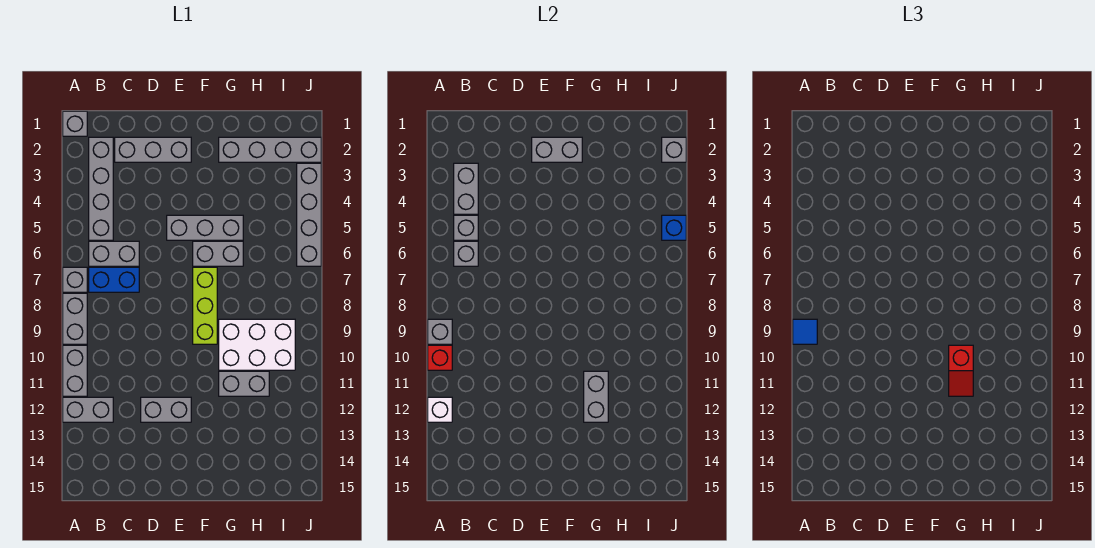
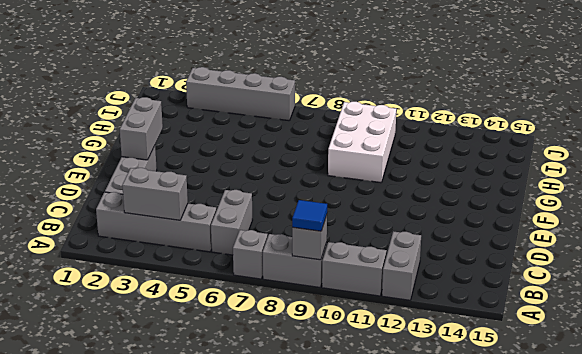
none -> grey brick A1 level 1
none -> blue brick B7:C7 level 1
none -> grey brick D12:E12 level 1

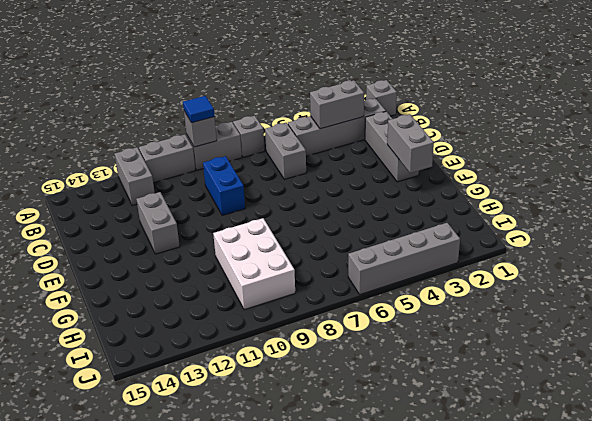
blue brick C9:D9 level 1 -> blue brick B7:C7 level 1
none -> grey brick E5:G5 level 1
none -> grey brick F6:G6 level 1
none -> lime brick F7:F9 level 1

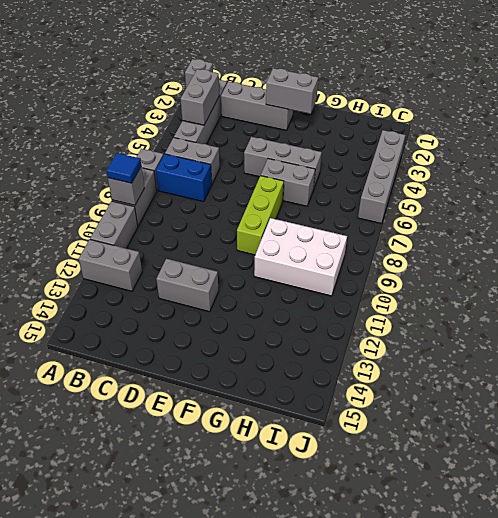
none -> grey brick G2:J2 level 1
none -> grey brick G11:H11 level 1
none -> red brick A10 level 2

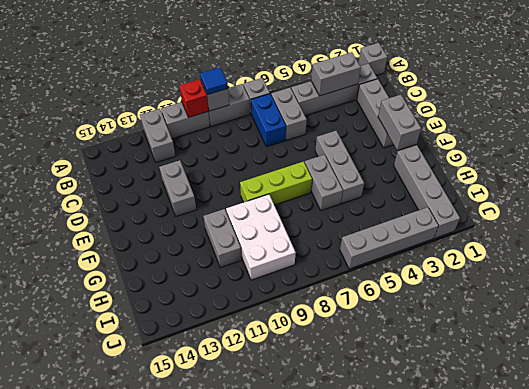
none -> white brick A12 level 2
none -> grey brick B5 level 2
none -> grey brick B6 level 2

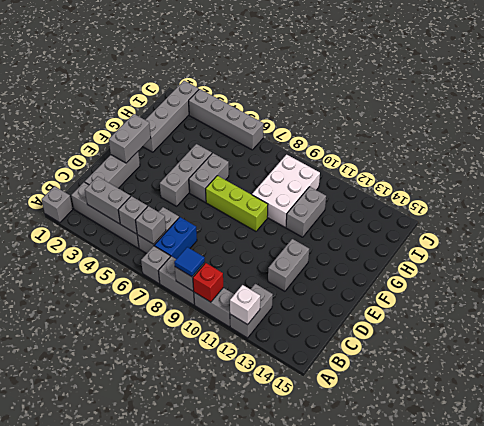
none -> grey brick G11:G12 level 2
none -> grey brick J2 level 2
none -> blue brick J5 level 2

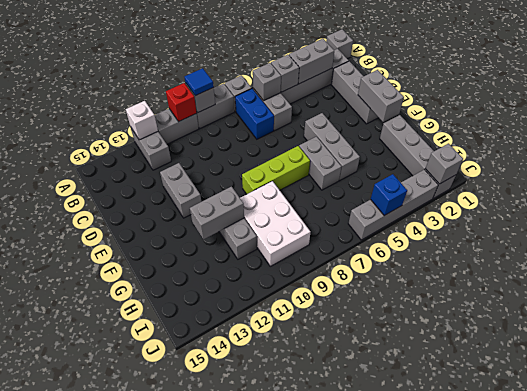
none -> red slope G10:G11 level 3 top 10

